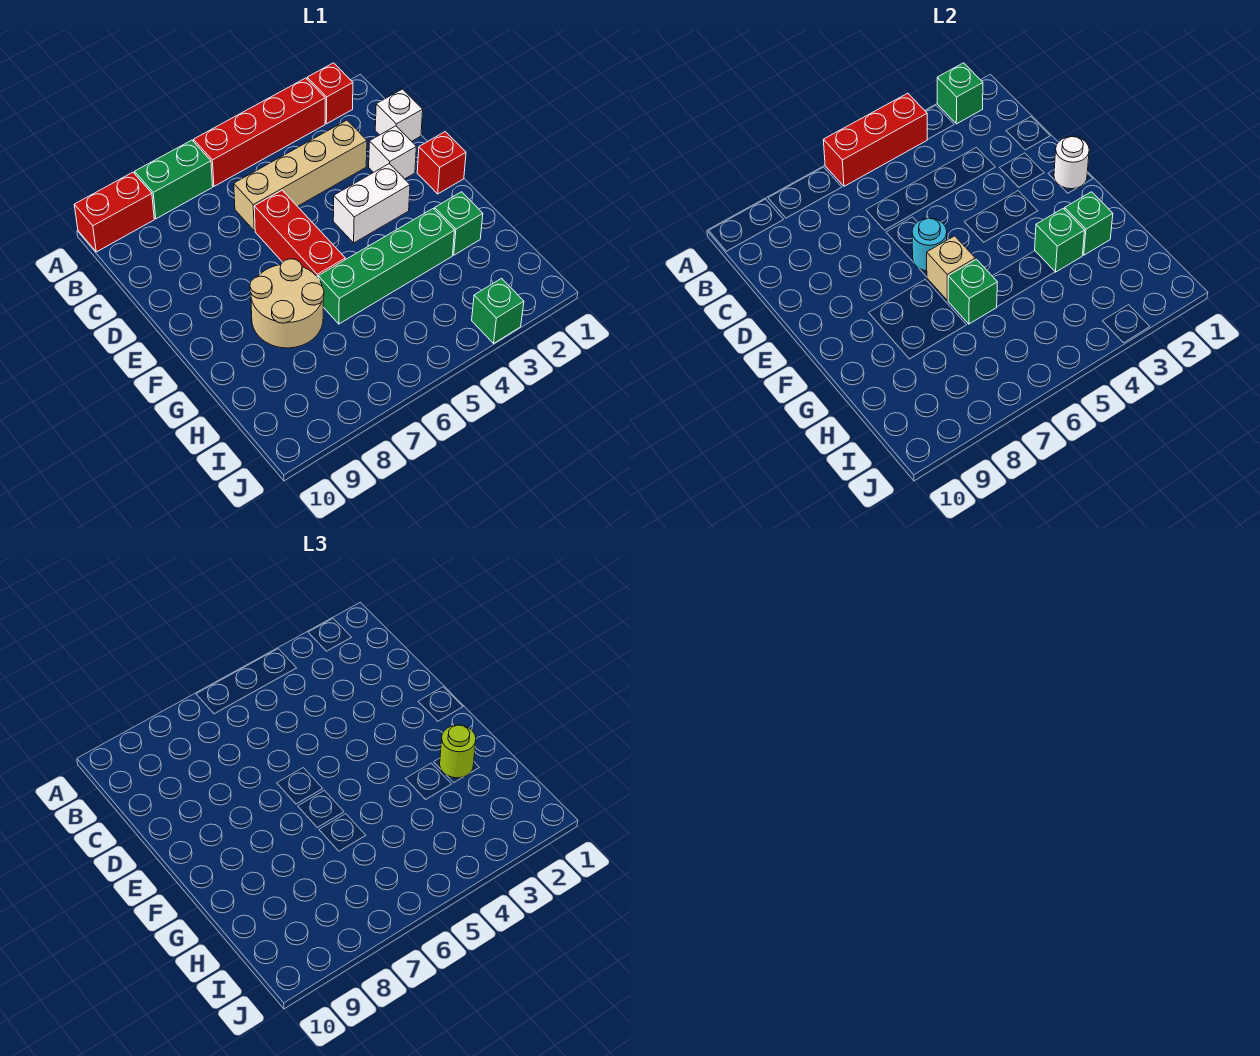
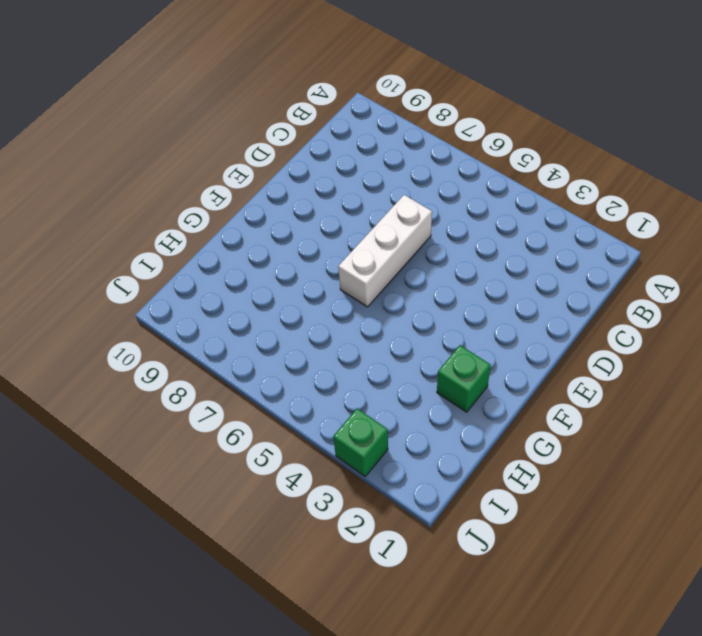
white brick D6:F6 level 1 -> red brick D6:F6 level 1
none -> red brick A2 level 1
none -> red brick A3:A6 level 1
none -> green brick A7:A8 level 1

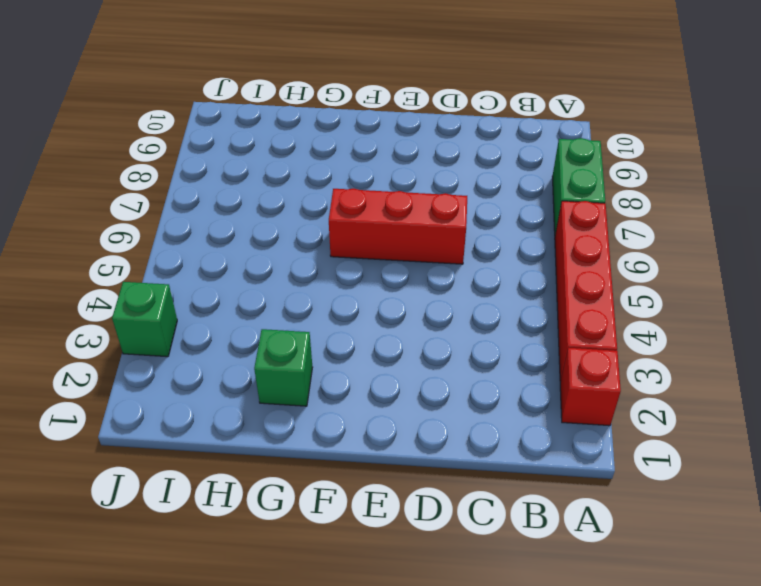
none -> red brick A9:A10 level 1
none -> white brick C1 level 1
none -> tan brick C3:C6 level 1

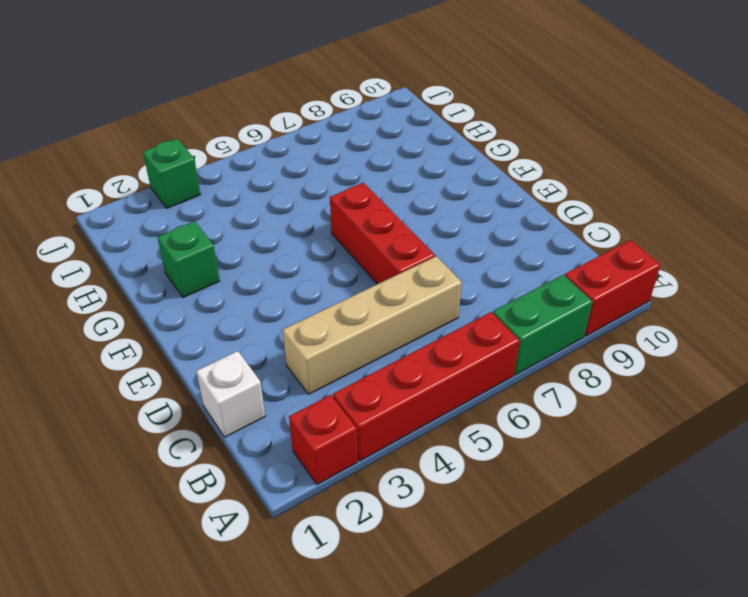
none -> white brick D2 level 1
none -> red brick E1 level 1
none -> white brick E3:E4 level 1

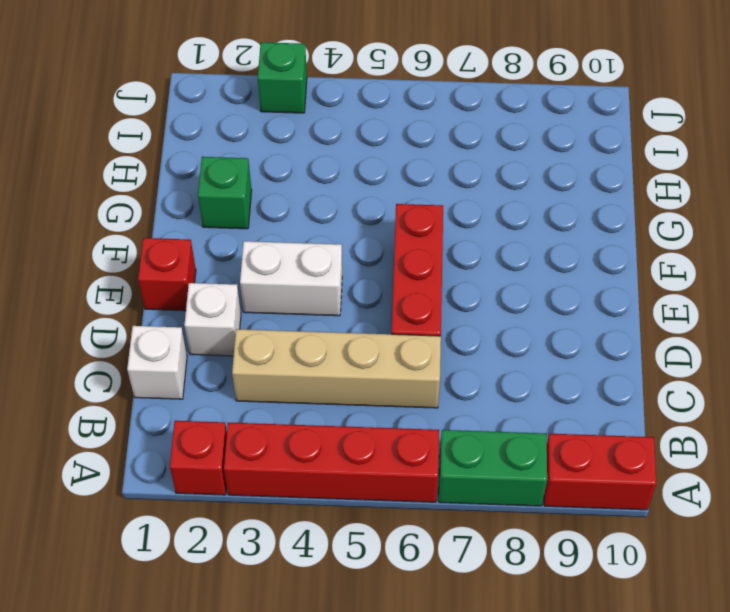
none -> tan round brick F7:G8 level 1
none -> green brick G3:G6 level 1
none -> green brick A2 level 2

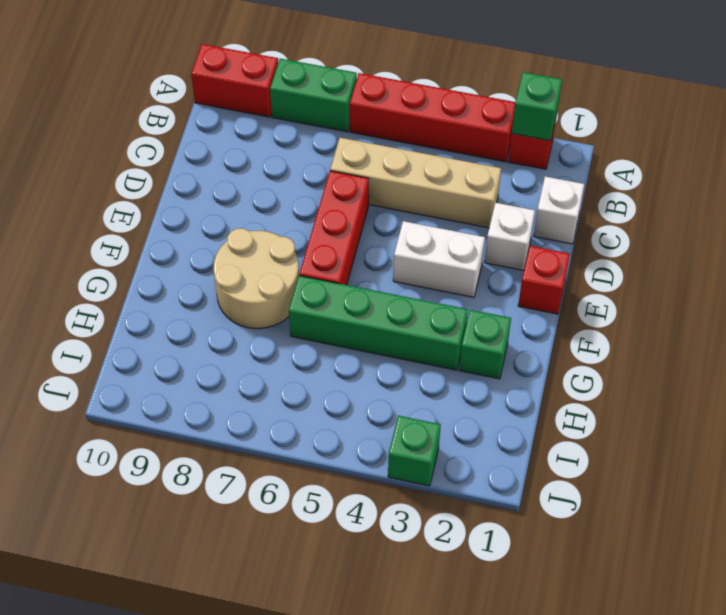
none -> red brick A4:A6 level 2
none -> white round brick E1 level 2
none -> cyan round brick E6 level 2

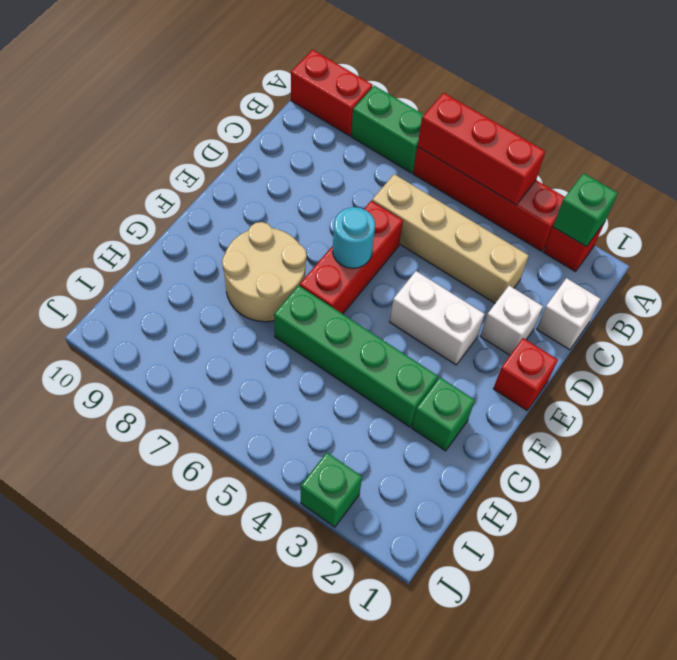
none -> white round brick E1 level 2
none -> tan brick F6 level 2
none -> green brick G2 level 2

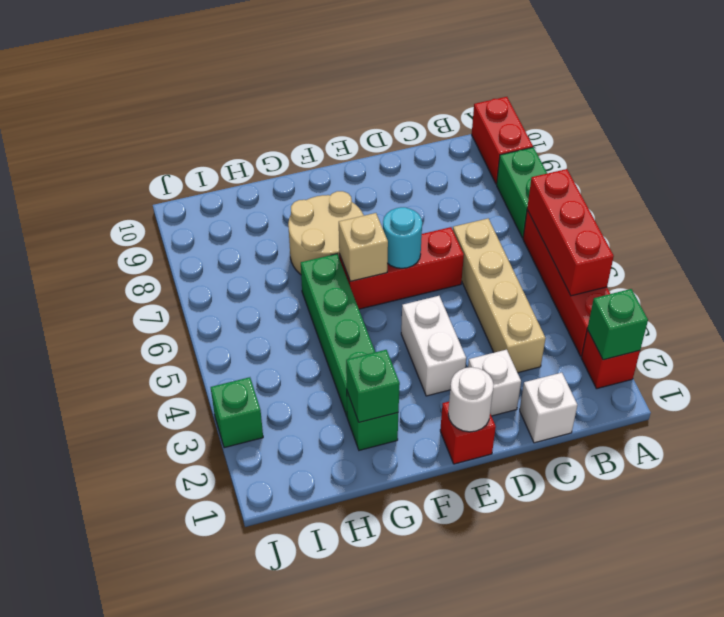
none -> green brick G3 level 2
none -> green brick G6 level 2
none -> lime round brick G2 level 3

